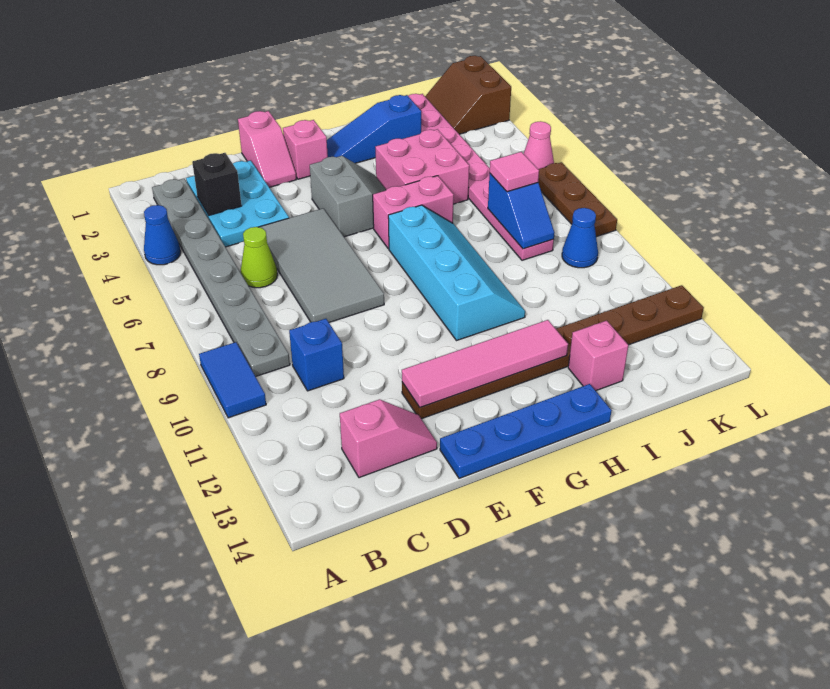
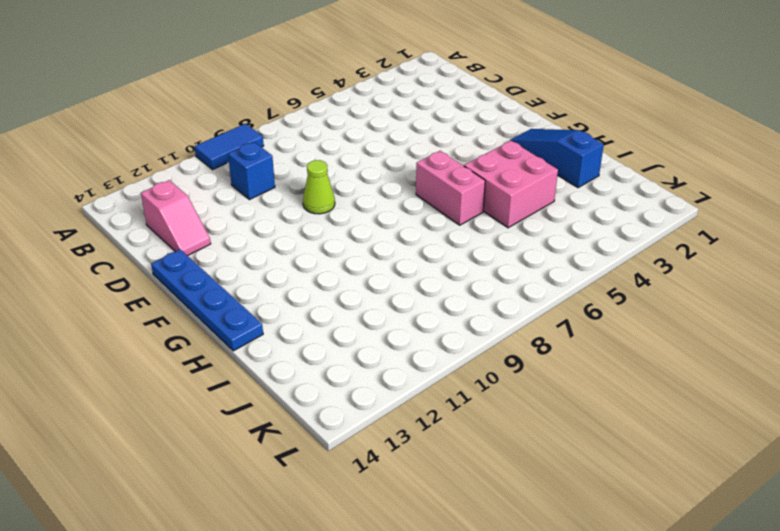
lime cone E9 level 1 -> lime cone C6 level 1
none -> blue cone A4 level 1
none -> grey plate B2:B9 level 1
none -> cyan plate C2:D4 level 1

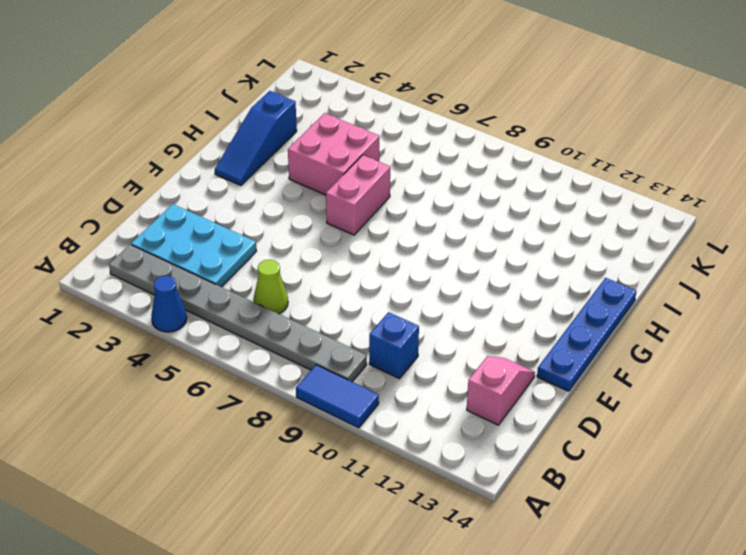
none -> grey tile D5:E8 level 1
none -> pink slope E1:E2 level 1 top 1
none -> brown plate E12:L12 level 1

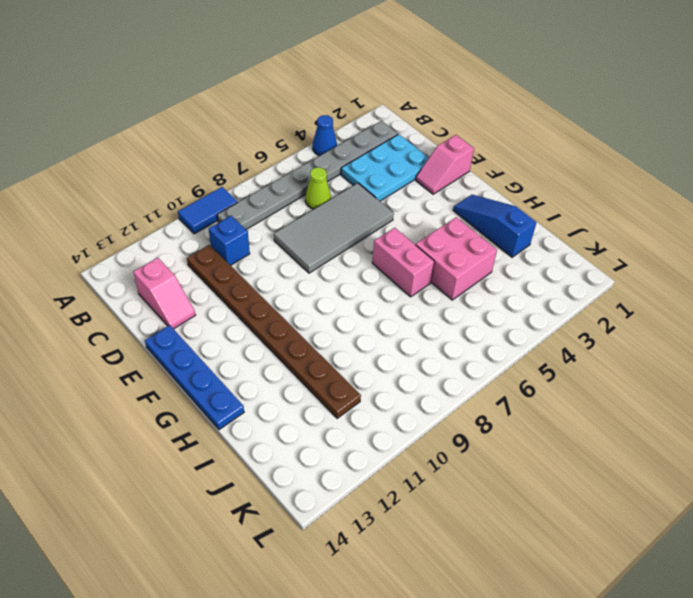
brown plate C11:J11 level 1 -> brown plate E12:L12 level 1
none -> pink brick F2 level 1
none -> grey slope F4:G5 level 1 top F
none -> cyan slope G7:H10 level 1 top G

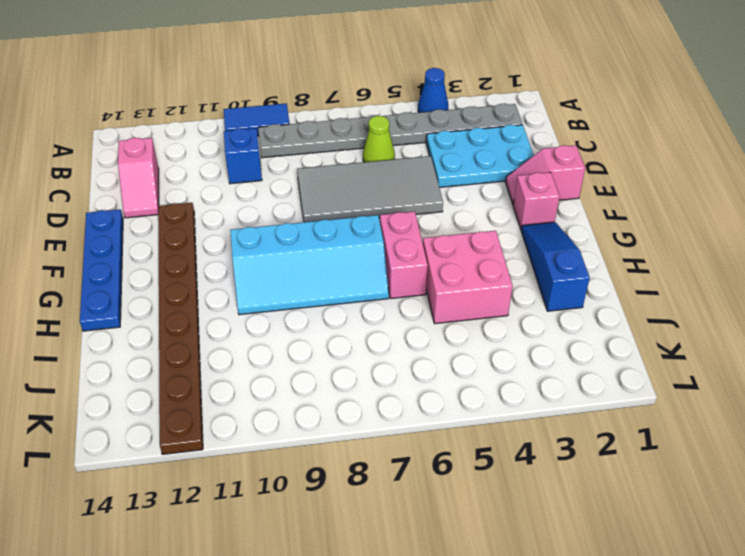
none -> grey slope F4:G5 level 1 top F
none -> pink brick I13 level 1
none -> pink plate J1:J8 level 1

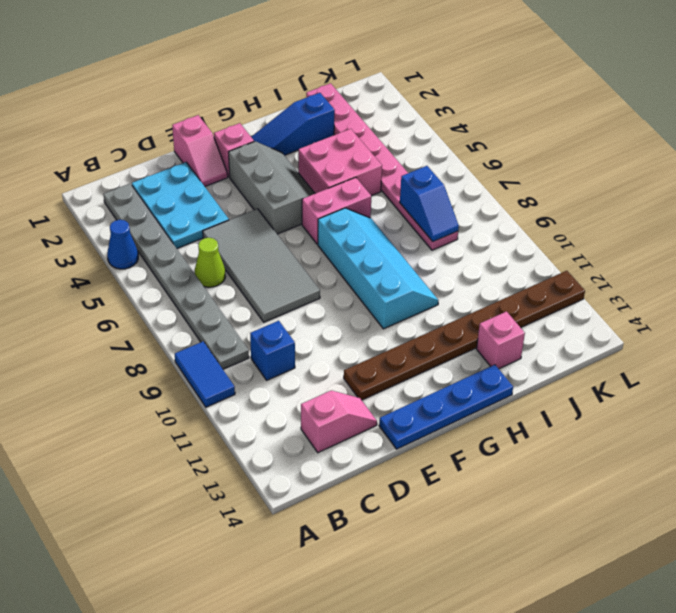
grey slope F3:G5 level 1 top F -> grey slope F4:G5 level 1 top F
none -> brown slope K1:L2 level 1 top L
none -> blue cone K9 level 1
none -> pink cone L5 level 1

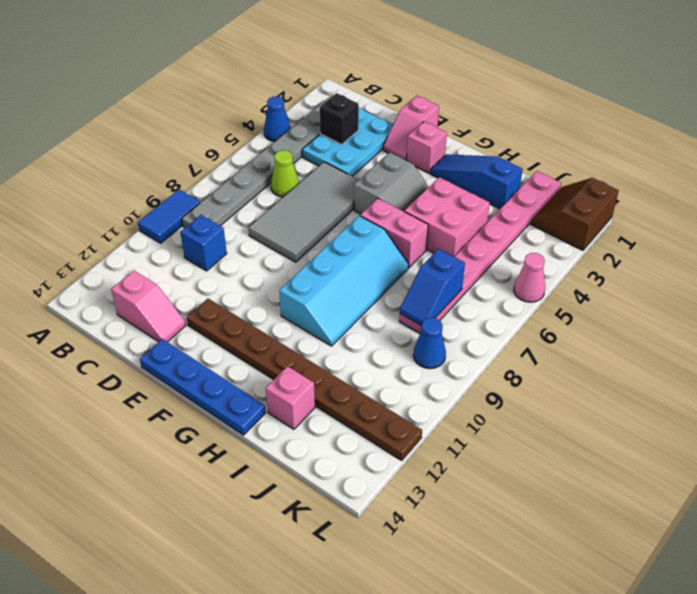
none -> brown plate L6:L8 level 1
none -> pink tile E12:H12 level 2
none -> pink tile J7 level 3

